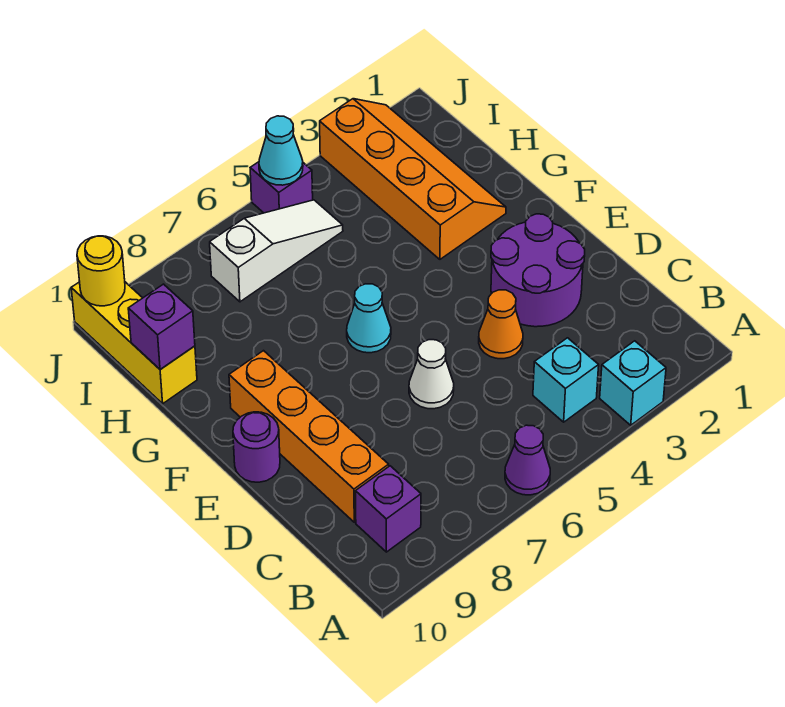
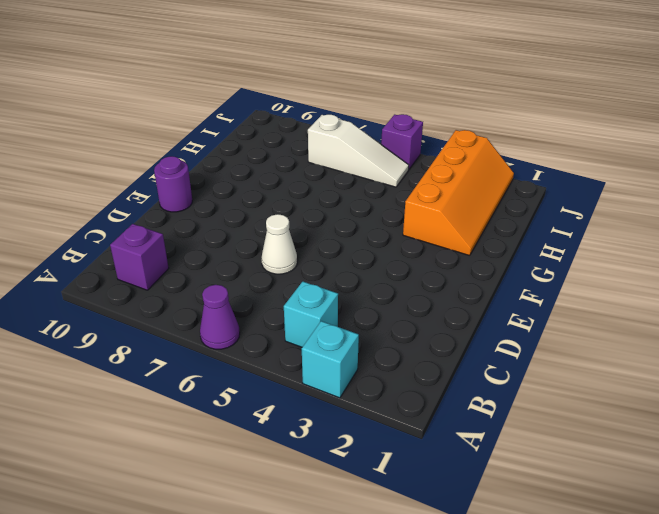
none -> orange brick C9:F9 level 1
none -> purple round brick D2:E3 level 1
none -> orange cone D4 level 1

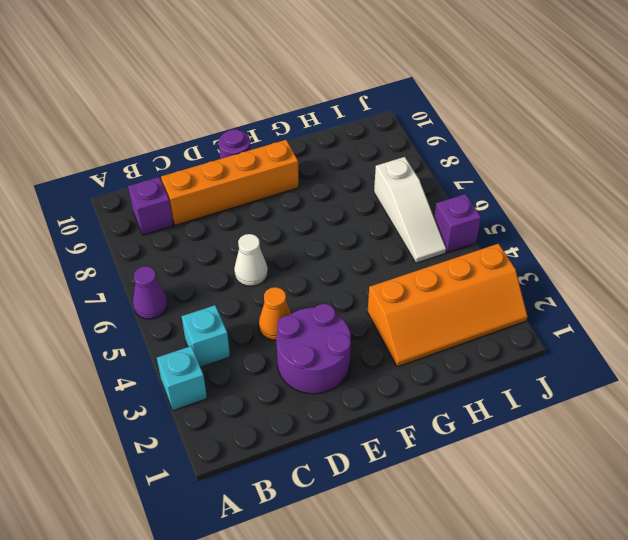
none -> cyan cone F6 level 1
none -> yellow brick H10:J10 level 1
none -> purple brick H10 level 2

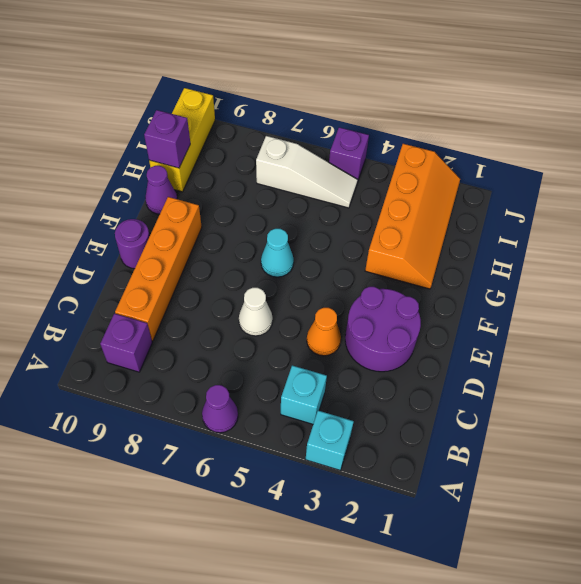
purple cone G10 level 1 -> none
none -> cyan cone J5 level 2
none -> yellow round brick J10 level 2

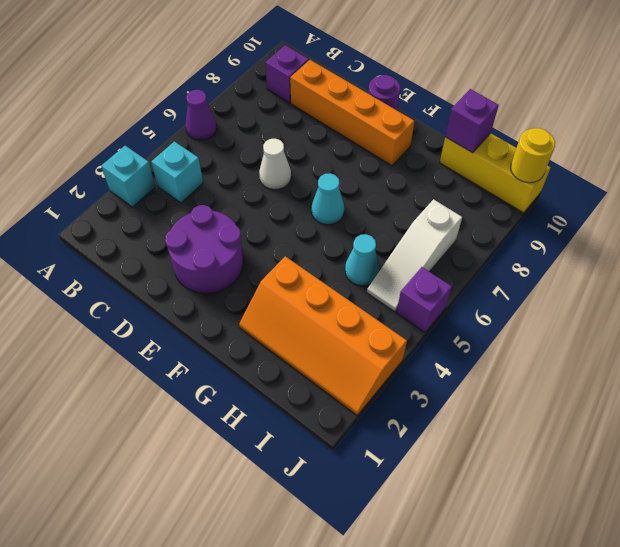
cyan cone H5 level 1 -> cyan cone J5 level 2
none -> orange cone D4 level 1

